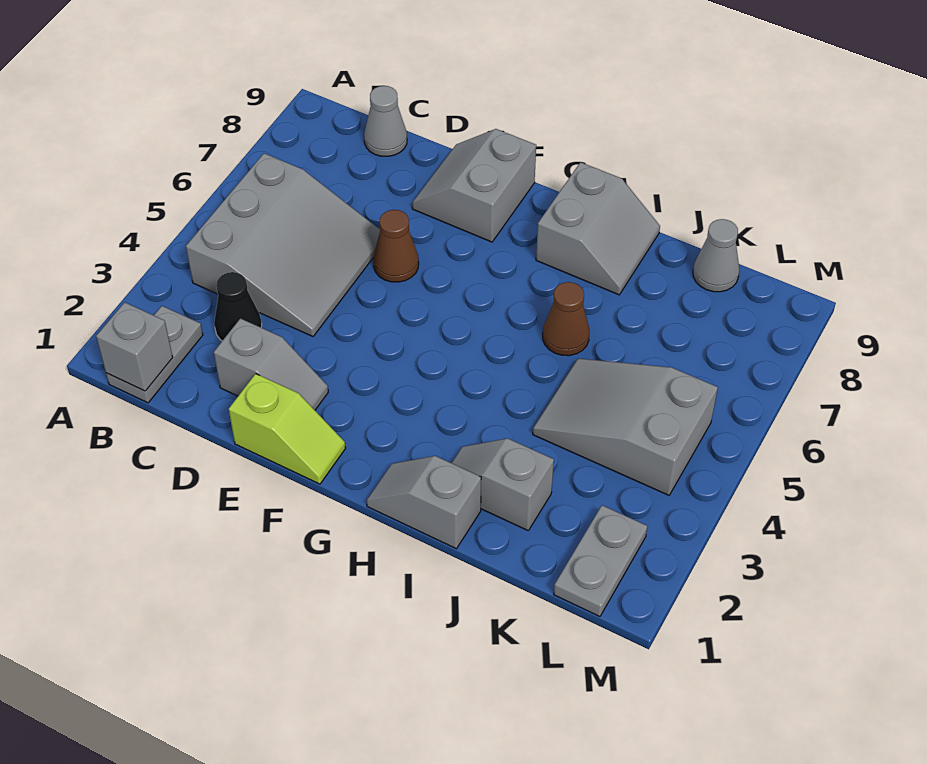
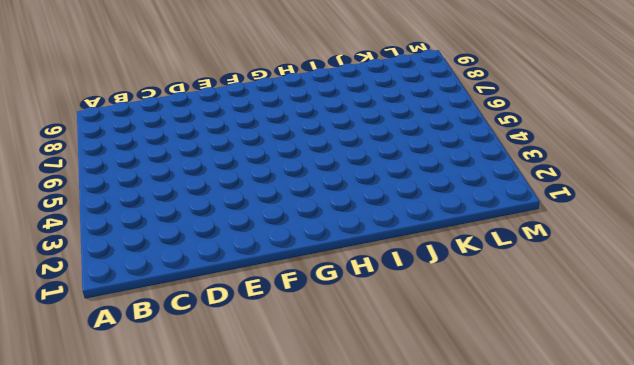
none -> grey plate B1:B2 level 1
none -> grey slope B4:D6 level 1 top B
none -> black cone C3 level 1

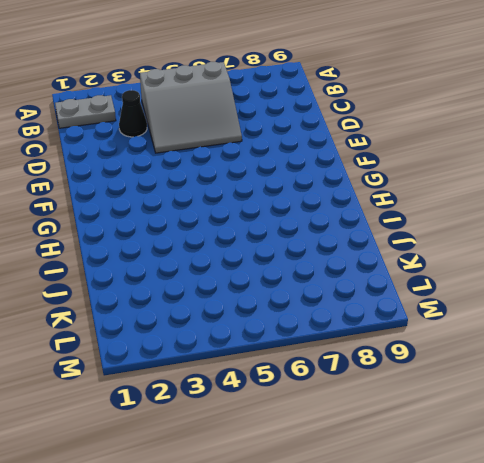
none -> grey cone C9 level 1
none -> grey slope D2:E2 level 1 top D
none -> lime slope E1:F1 level 1 top E

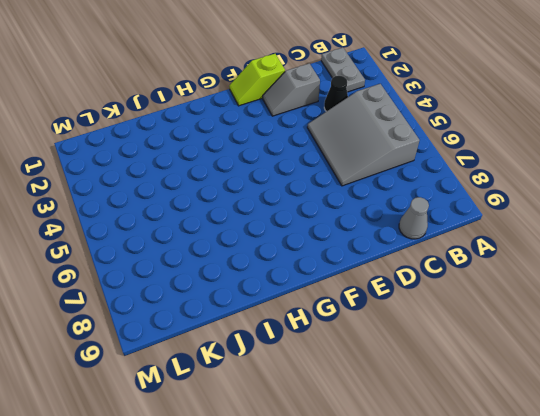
none -> brown cone E6 level 1
none -> grey slope E8:F9 level 1 top F
none -> grey slope H1:I1 level 1 top I

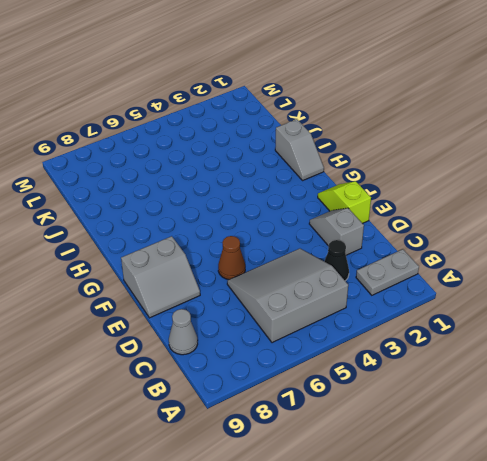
none -> grey slope H8:I9 level 1 top H
none -> grey slope I2:J2 level 1 top J
none -> brown cone I6 level 1

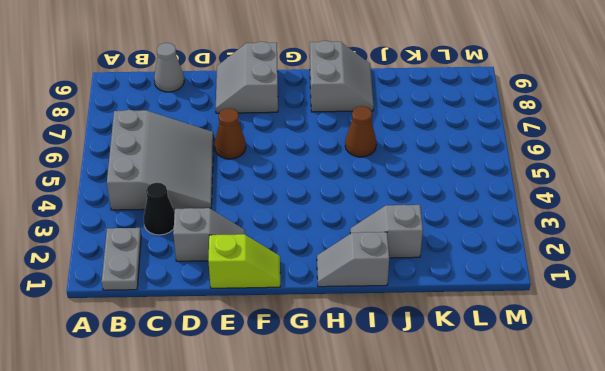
none -> grey slope J4:L5 level 1 top L
none -> grey cone K9 level 1
none -> grey plate L1:L2 level 1

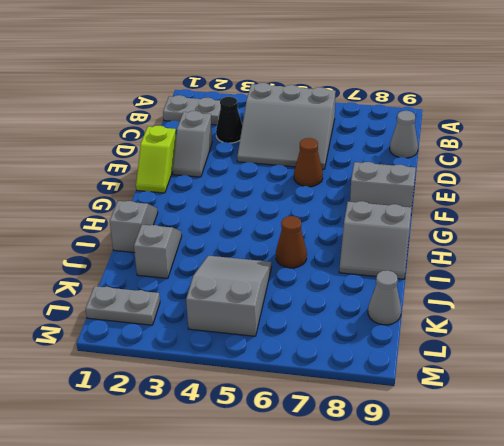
none -> grey brick B1 level 2

